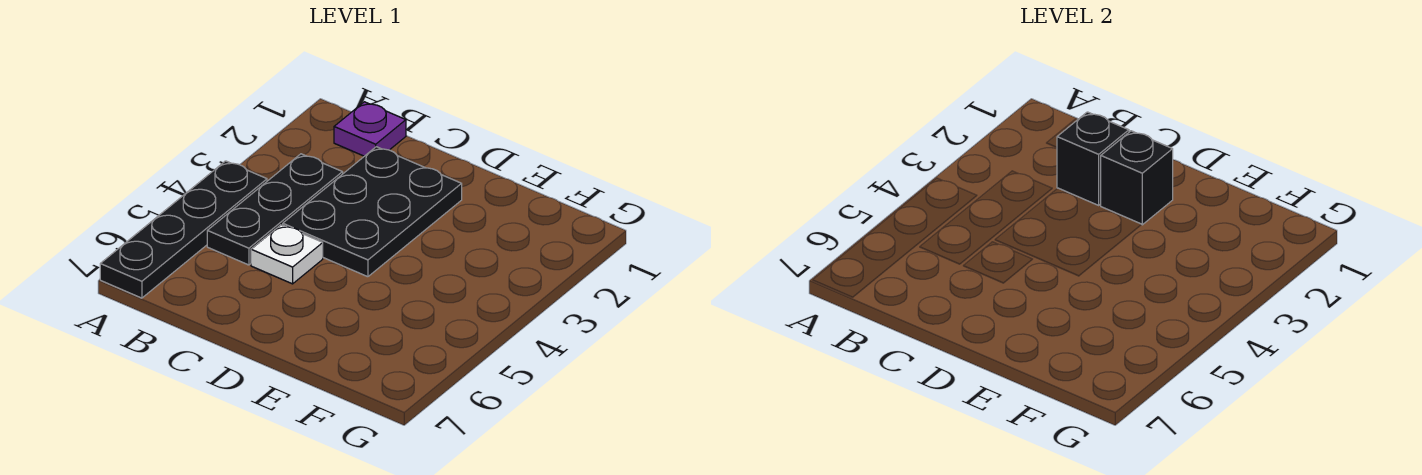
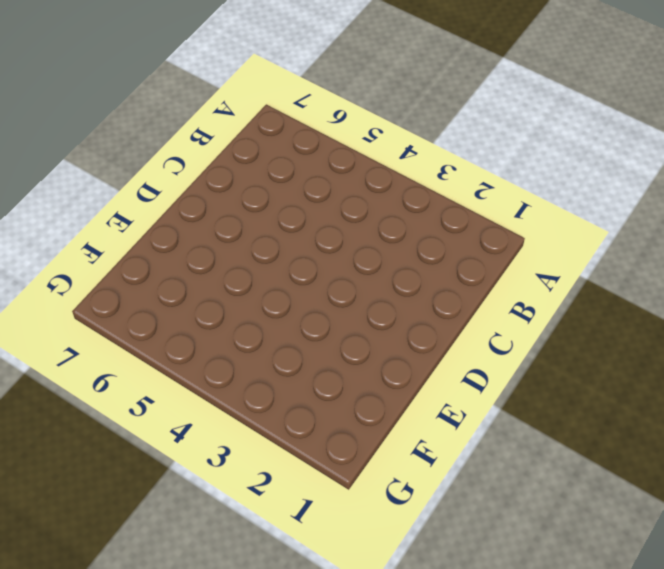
none -> black plate A4:A7 level 1
none -> purple plate B1 level 1

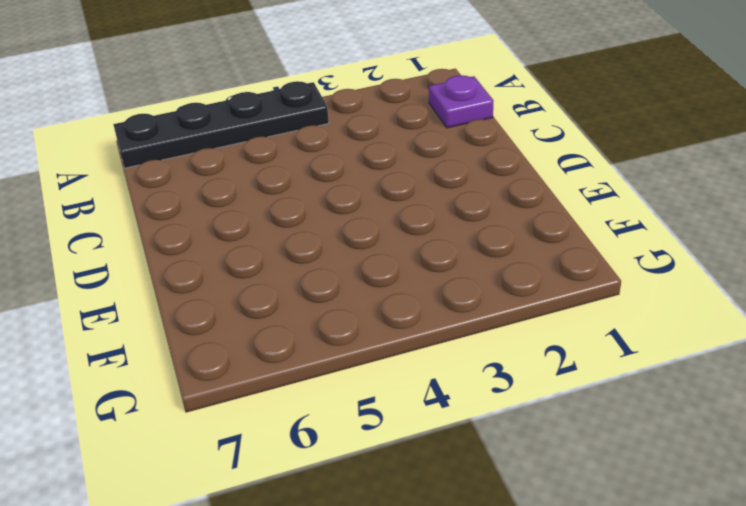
none -> black plate B3:B5 level 1
none -> black plate C2:D4 level 1

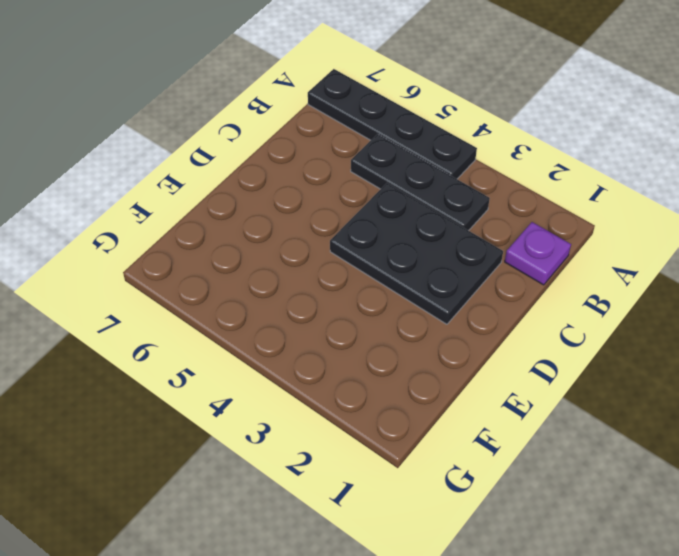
none -> white plate C5 level 1
none -> black brick C2 level 2

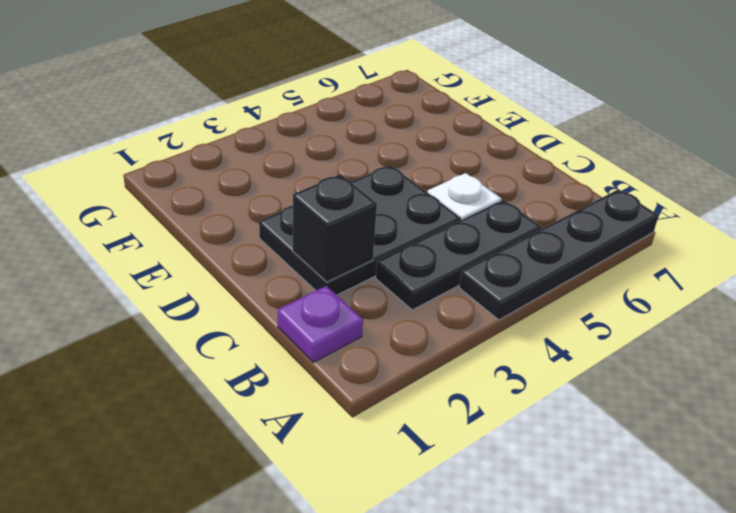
none -> black brick D2 level 2

